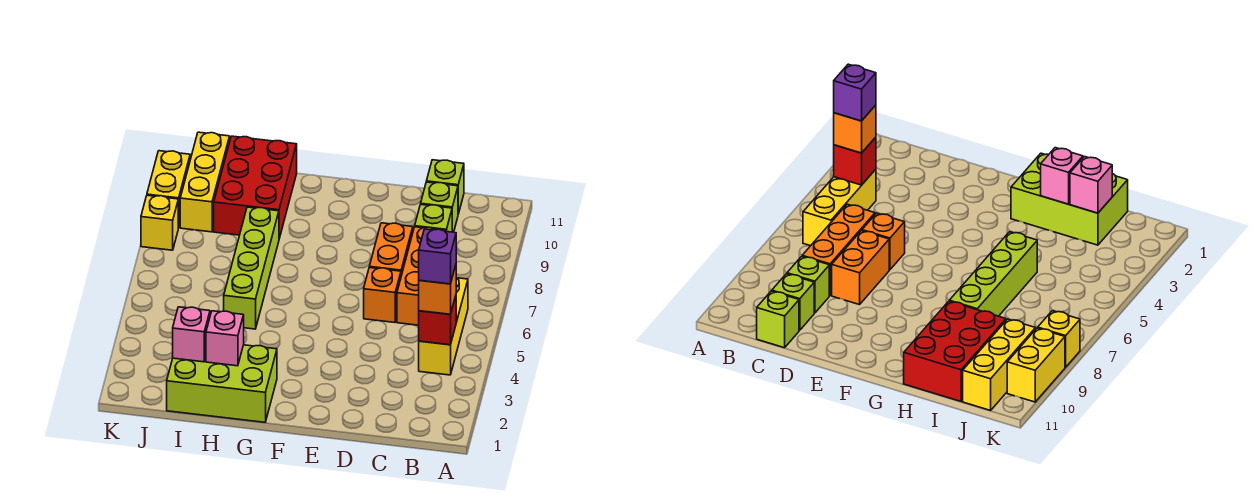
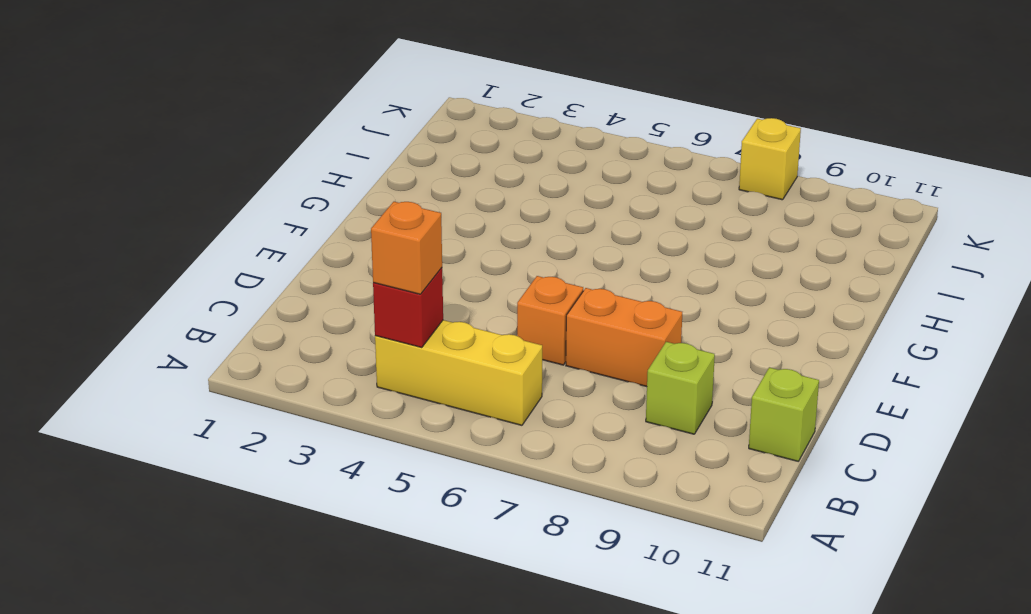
none -> orange brick C6:C8 level 1
none -> lime brick C10 level 1
none -> lime brick G1:I2 level 1

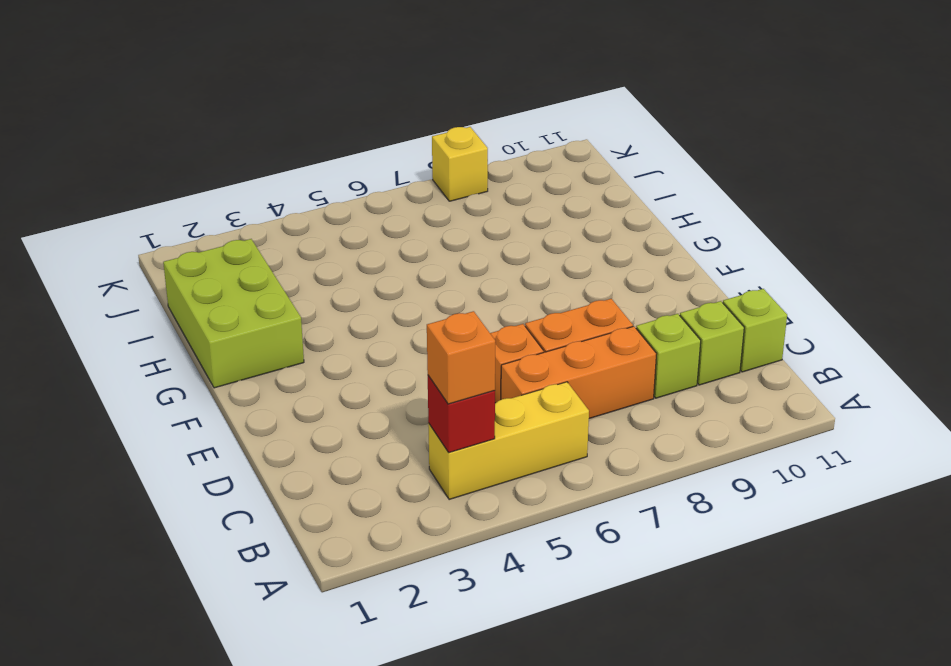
none -> lime brick H5:H8 level 1
none -> red brick H9:I11 level 1
none -> yellow brick J9:J11 level 1

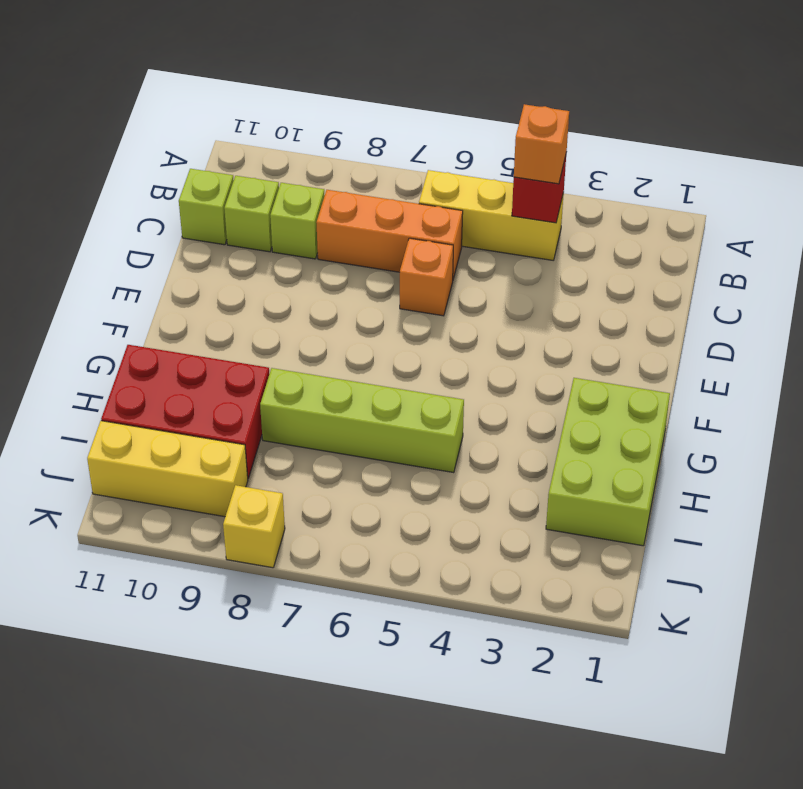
none -> orange brick D7:D8 level 1
none -> yellow brick K9:K10 level 1
none -> pink brick H2 level 2

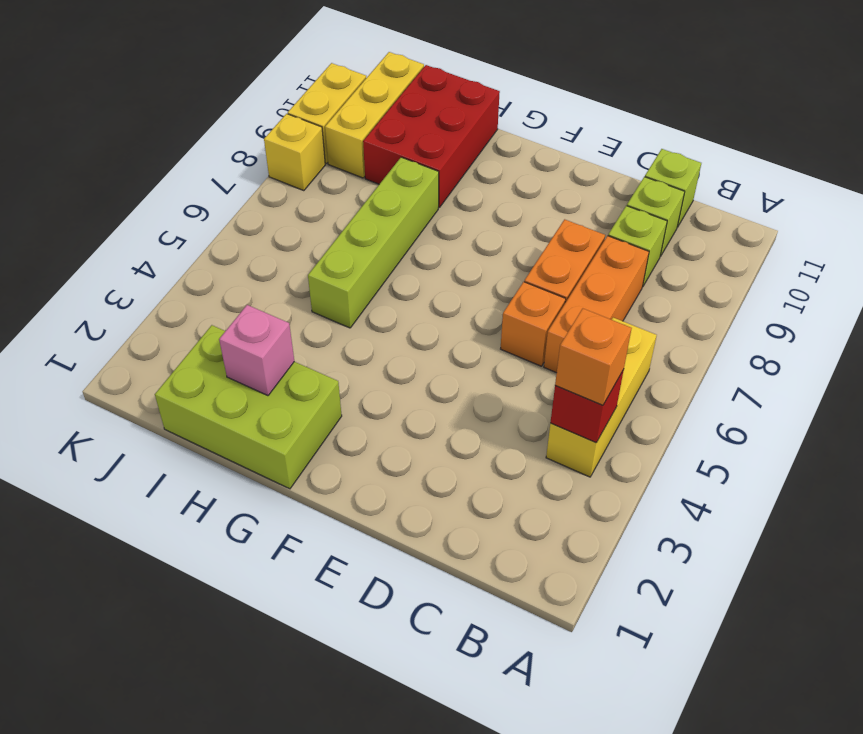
none -> pink brick I2 level 2
none -> purple brick B4 level 4

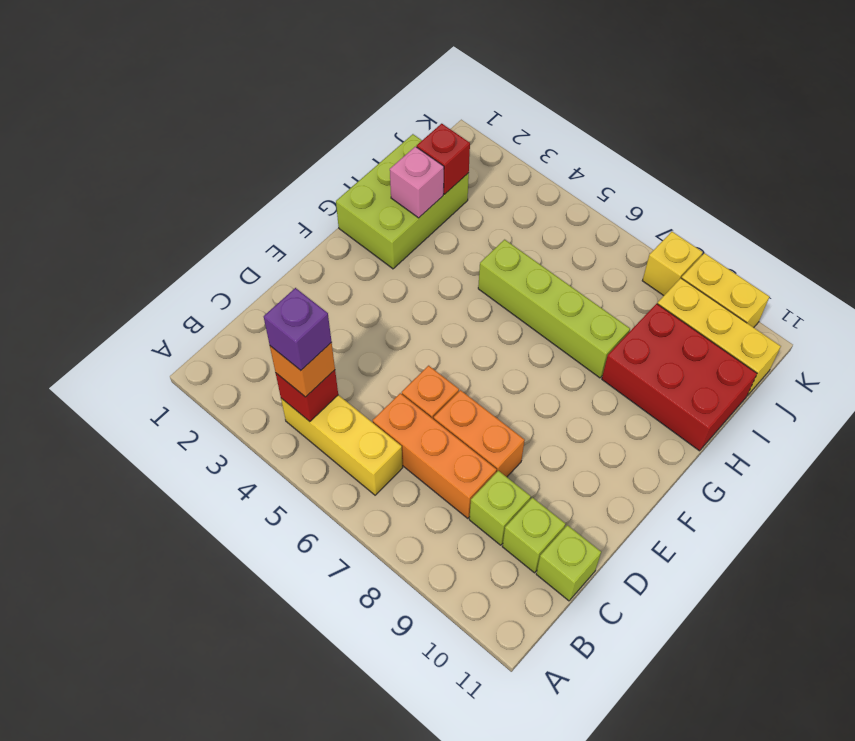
red brick I2 level 2 -> pink brick I2 level 2

